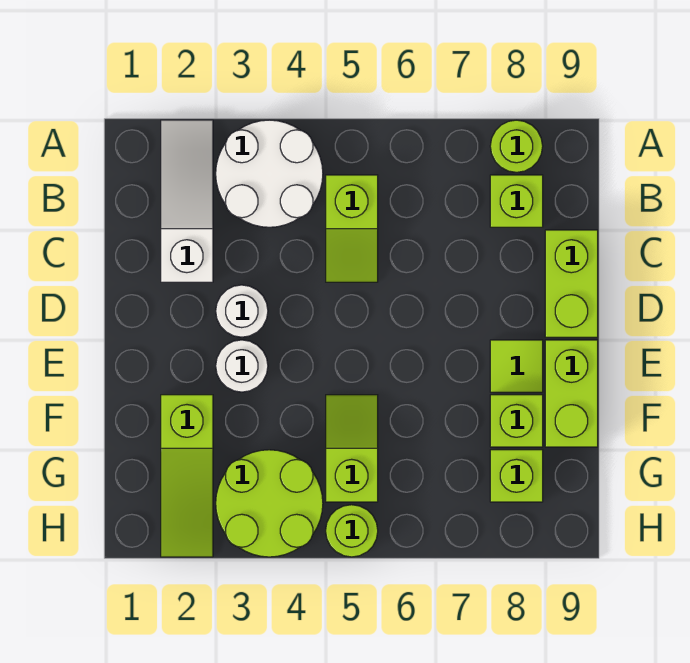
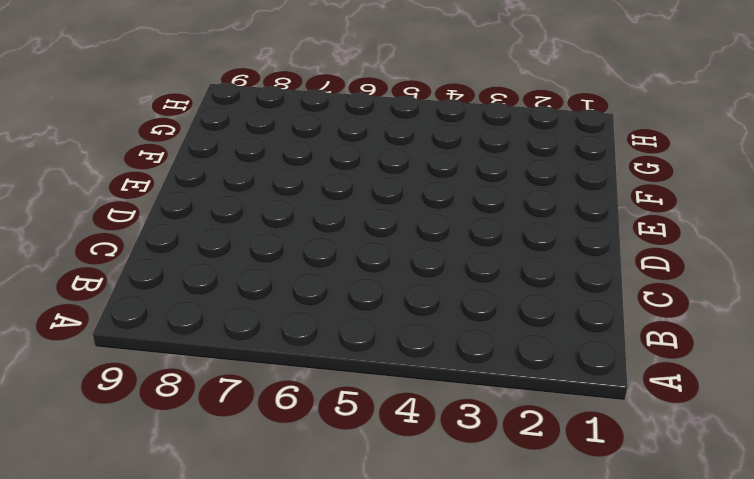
none -> white slope A2:C2 level 1 top C
none -> white round brick A3:B4 level 1
none -> lime round brick A8 level 1

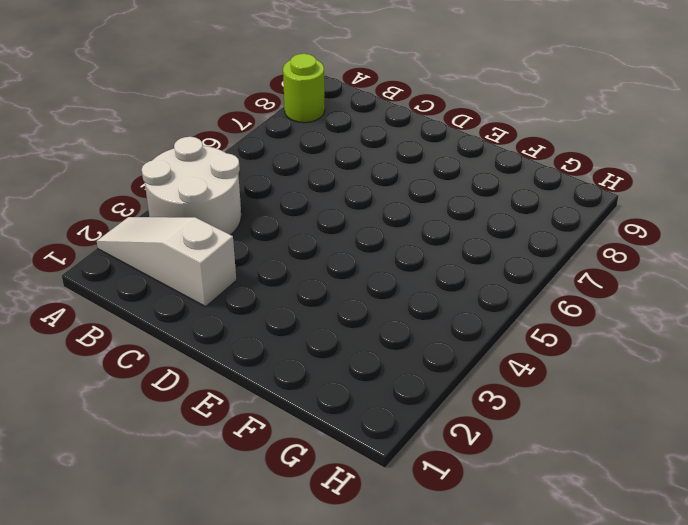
none -> lime slope B5:C5 level 1 top B
none -> lime brick B8 level 1
none -> lime brick C9:D9 level 1

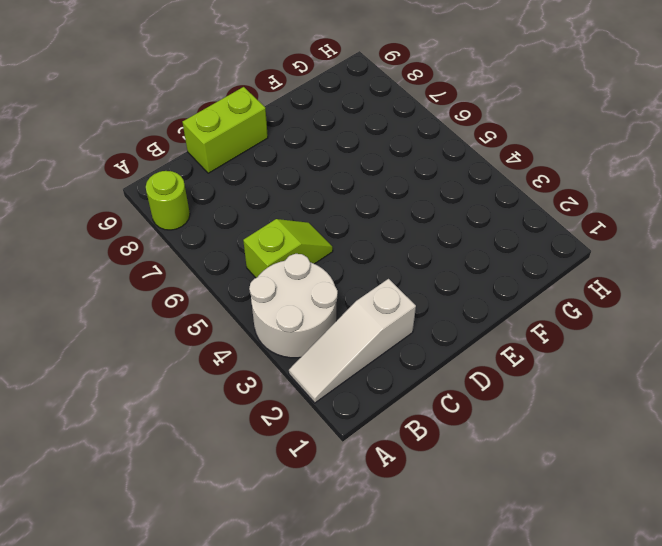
none -> lime brick B8 level 1
none -> white round brick D3 level 1
none -> white round brick E3 level 1

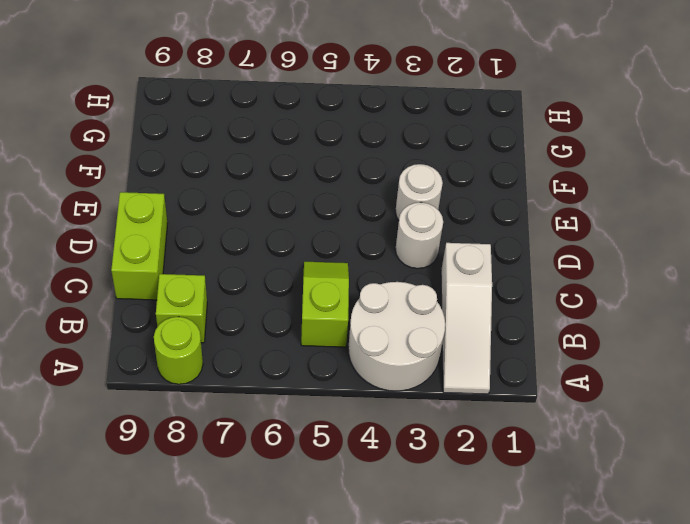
none -> lime tile E8 level 1
none -> lime brick E9:F9 level 1
none -> lime slope F2:H2 level 1 top F

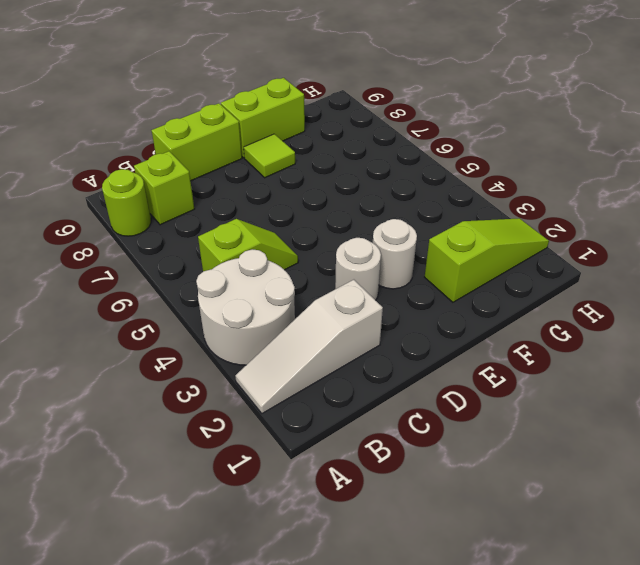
none -> lime slope F5:G5 level 1 top G
none -> lime brick F8 level 1
none -> lime round brick G3:H4 level 1

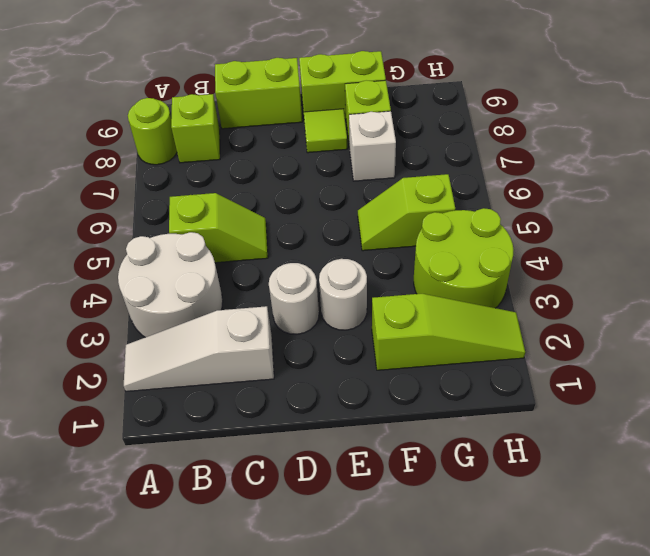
white brick F7 level 1 -> none
none -> lime brick G8 level 1
none -> lime round brick H5 level 1

